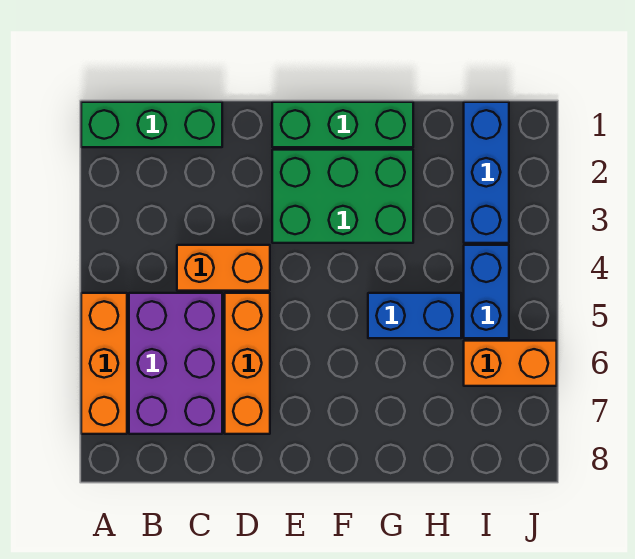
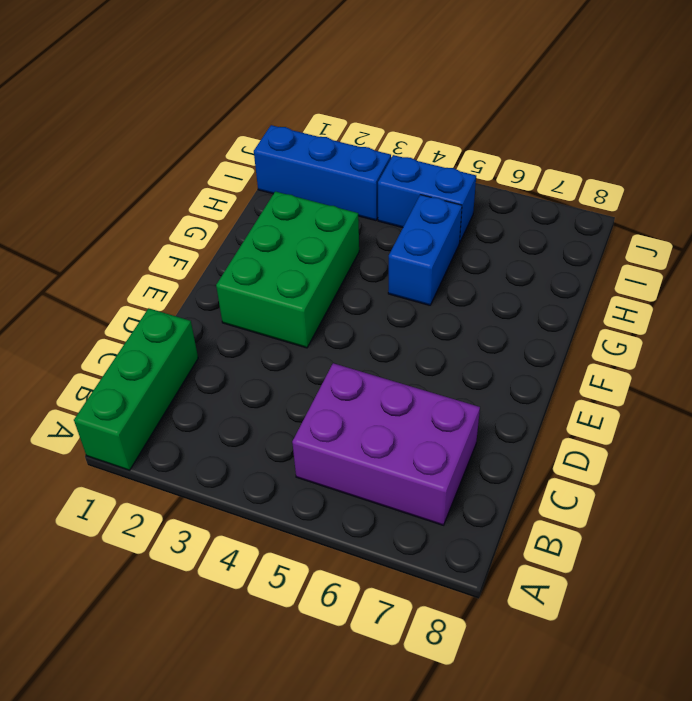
none -> orange brick A5:A7 level 1
none -> orange brick C4:D4 level 1

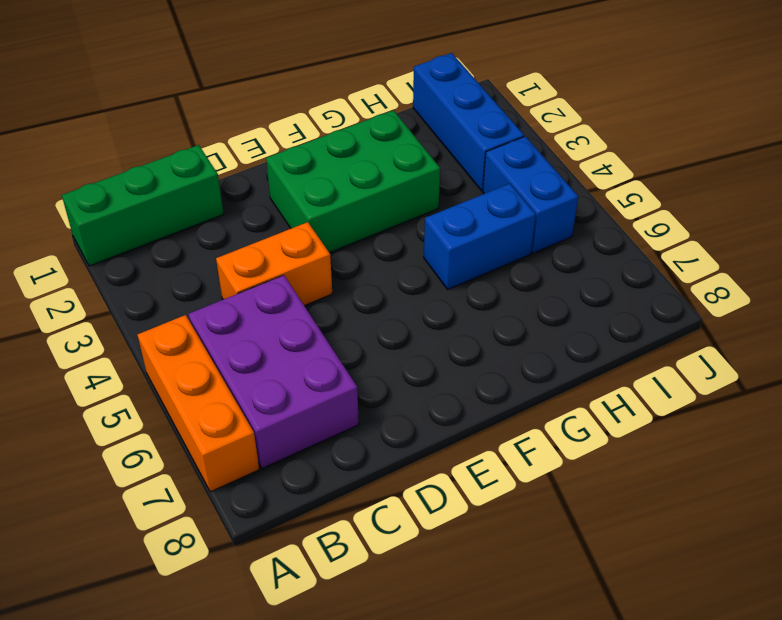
none -> orange brick D5:D7 level 1
none -> green brick E1:G1 level 1

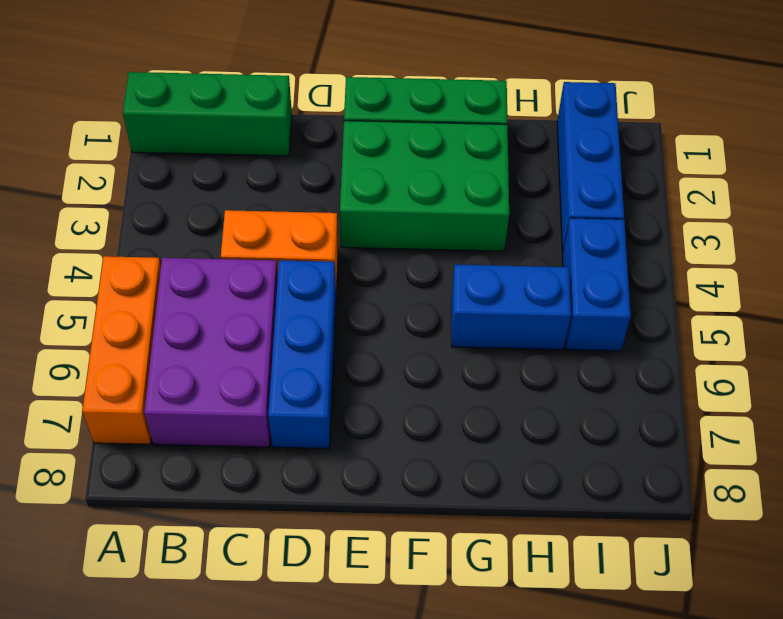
blue brick D5:D7 level 1 -> orange brick D5:D7 level 1
none -> orange brick I6:J6 level 1

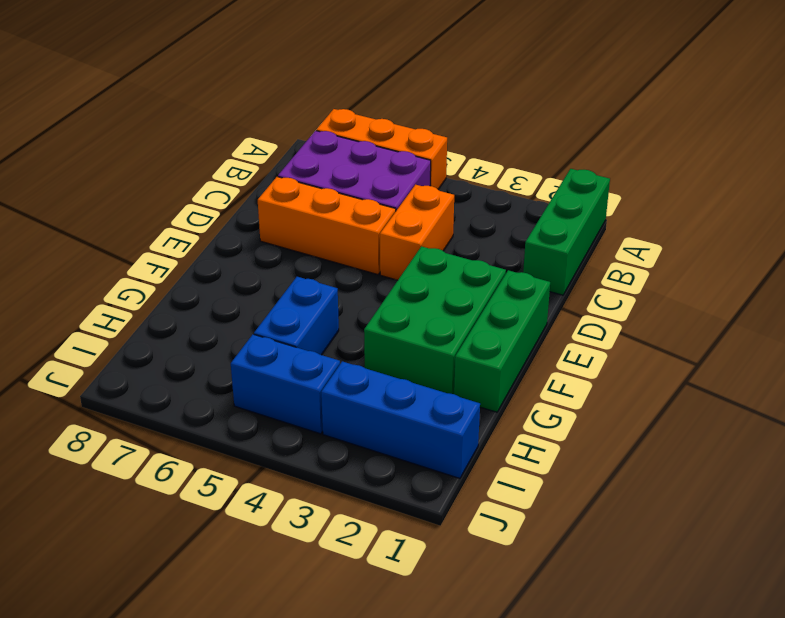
none -> orange brick I6:J6 level 1

